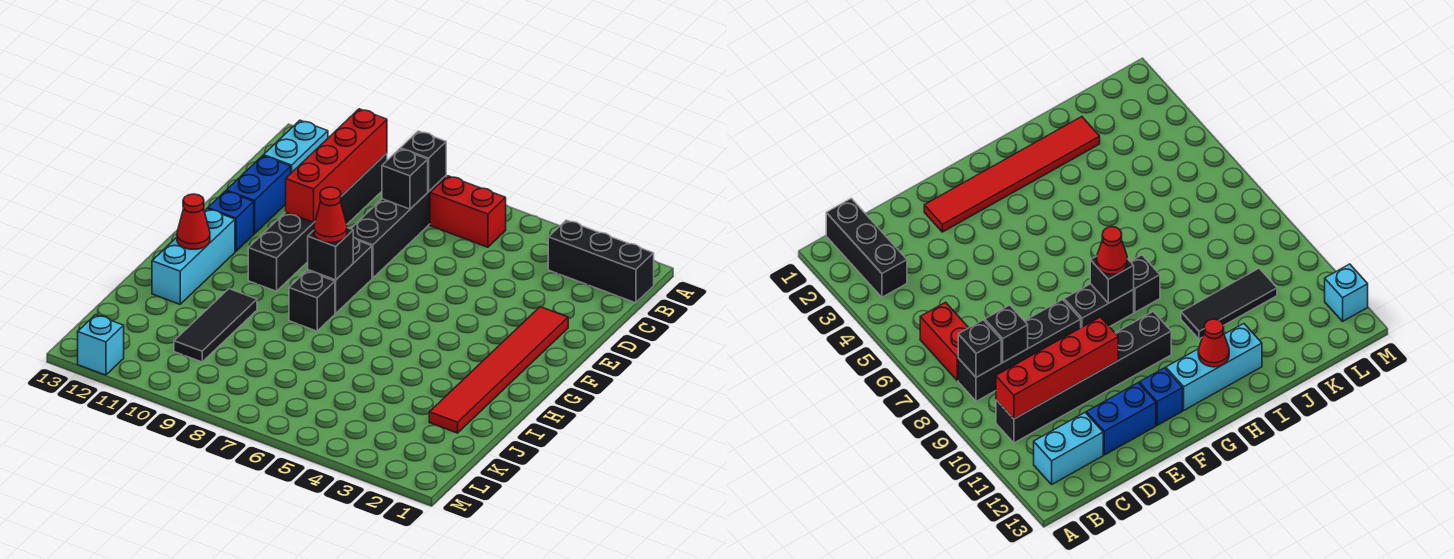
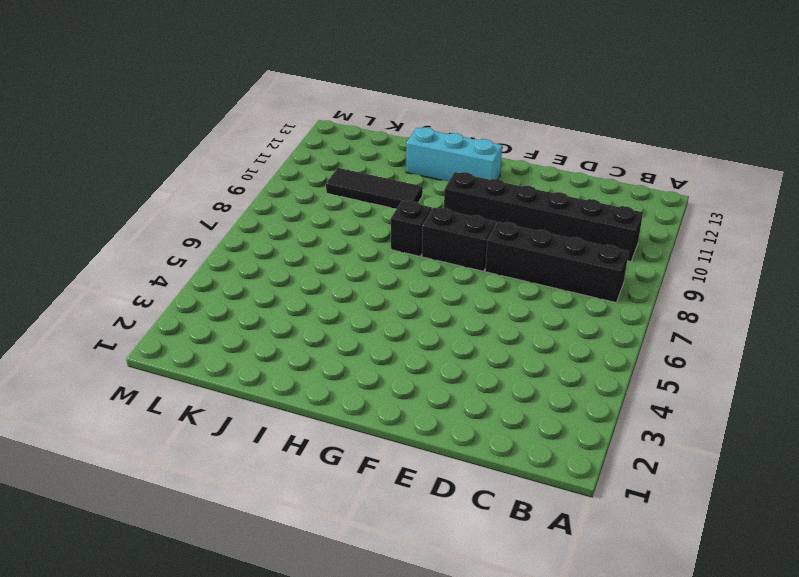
none -> black brick B1:B3 level 1
none -> red brick B6:B7 level 1
none -> cyan brick B12:C12 level 1

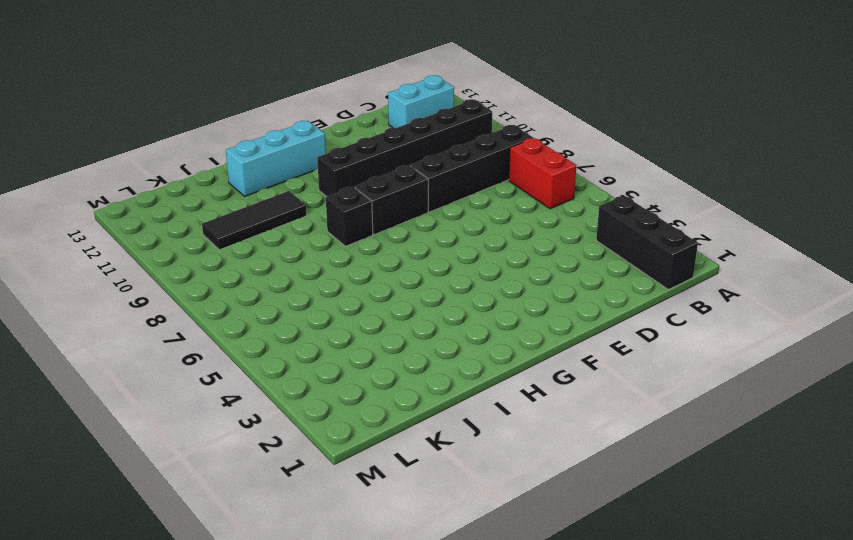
none -> blue brick D12:E12 level 1
none -> red tile E2:J2 level 1
none -> blue brick F12 level 1

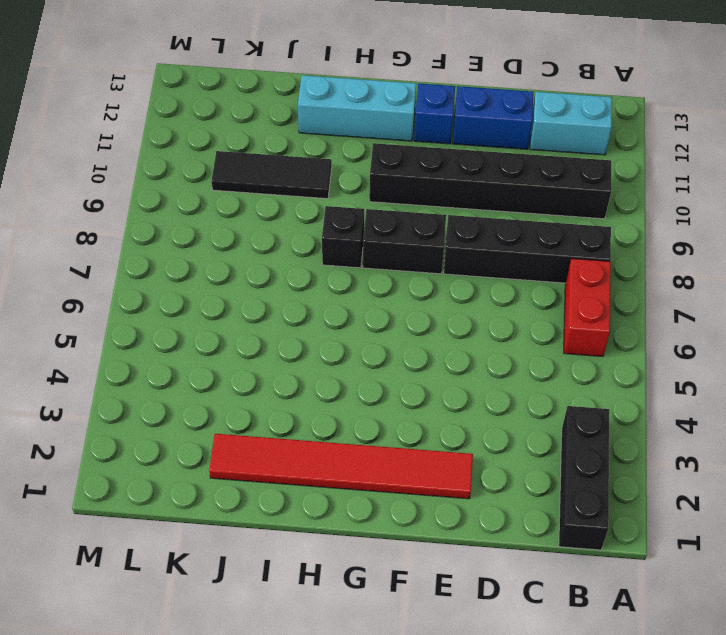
none -> cyan brick M12 level 1
none -> black brick B8 level 2
none -> red brick B10:E10 level 2

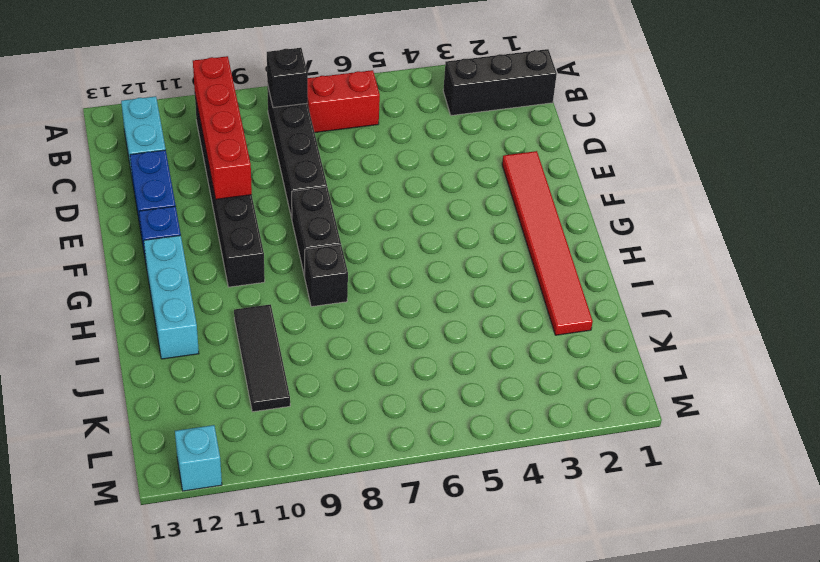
none -> black brick C8 level 2
none -> black brick G8 level 2
none -> red cone H12 level 2

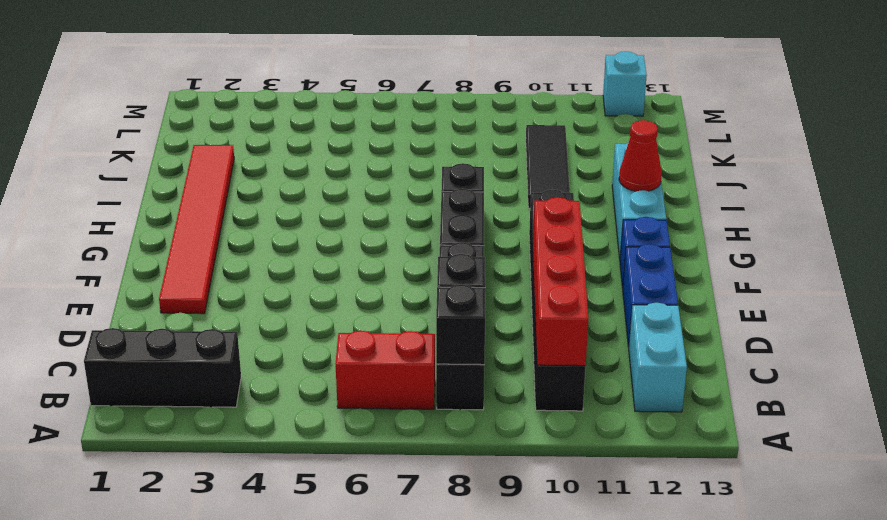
none -> black brick G8 level 2
none -> red cone G8 level 3

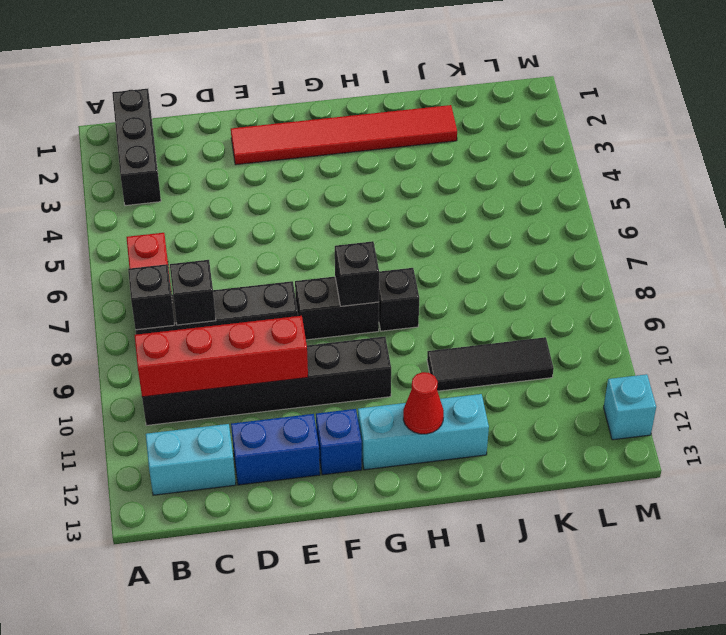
none -> red cone G8 level 3

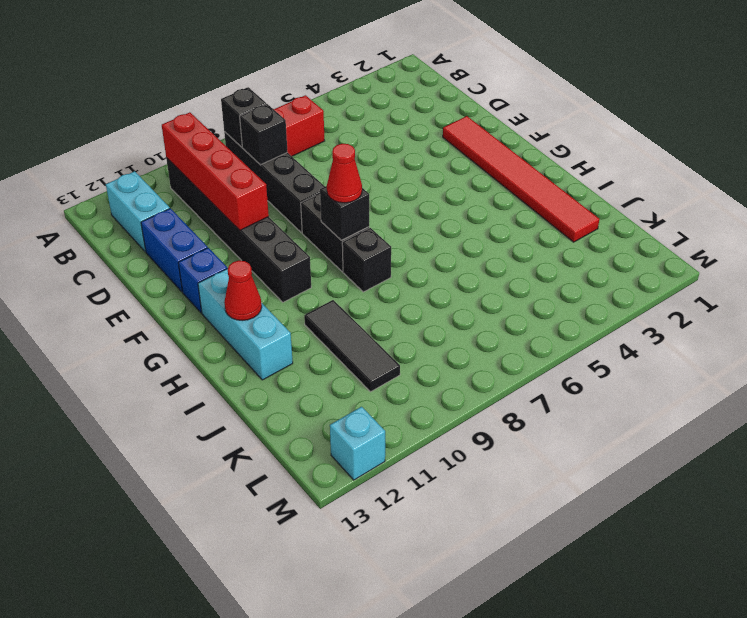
none -> black brick B1:B3 level 1

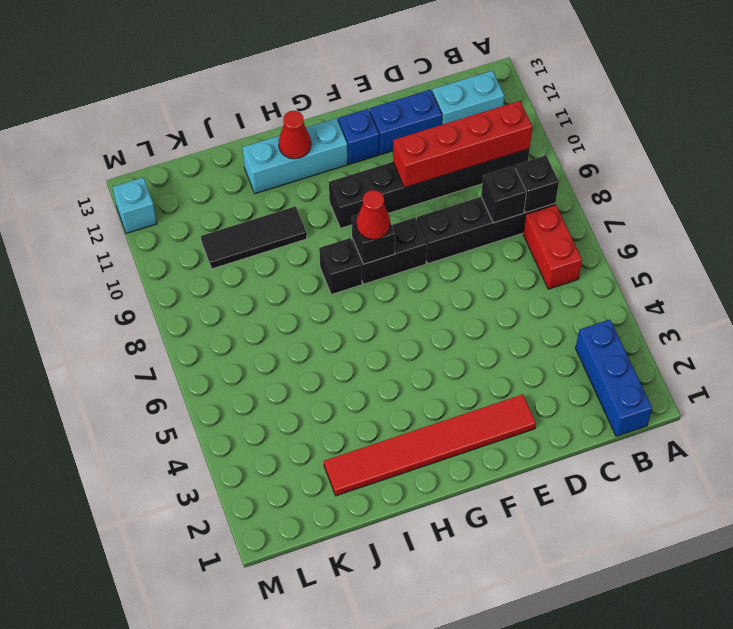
blue brick B1:B3 level 1 -> black brick B1:B3 level 1

